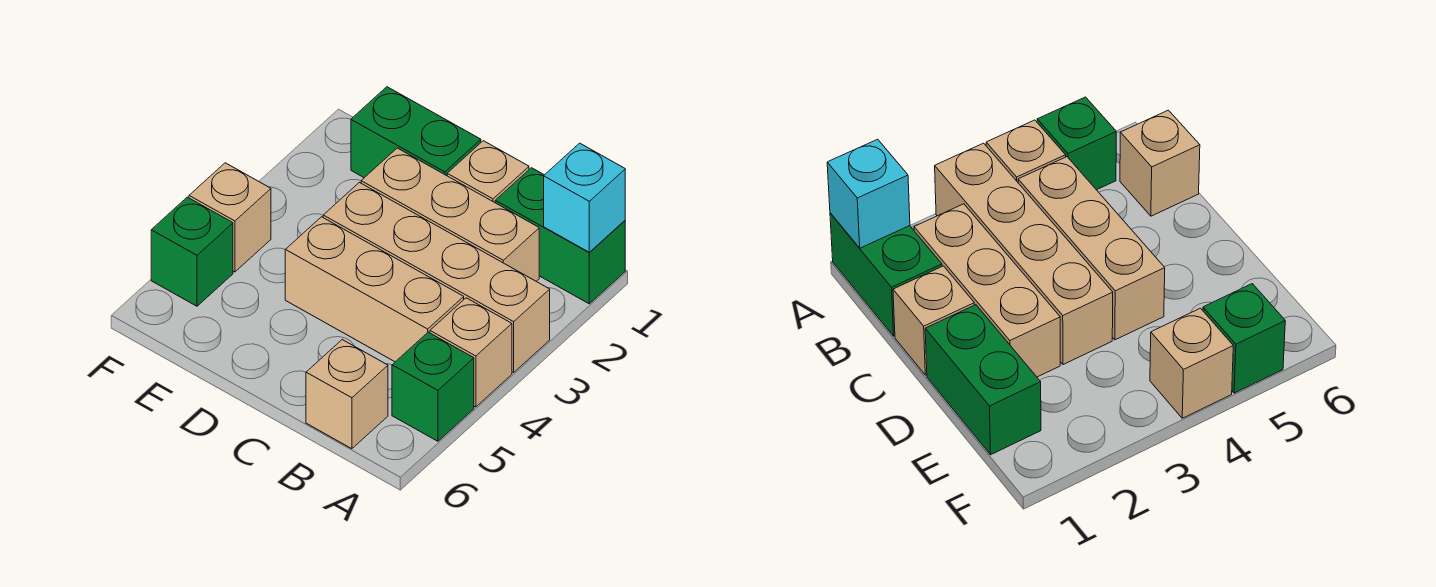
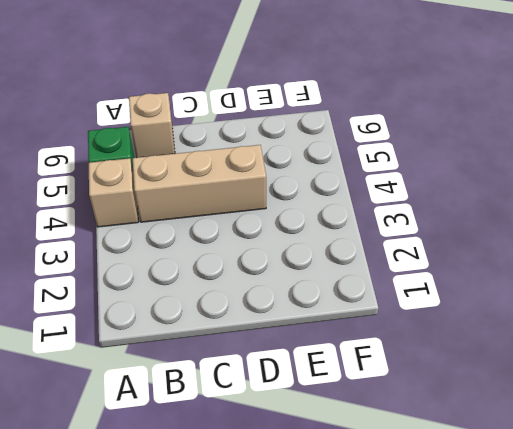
none -> green brick A1:B1 level 1
none -> tan brick A3:D3 level 1
none -> tan brick B2:D2 level 1

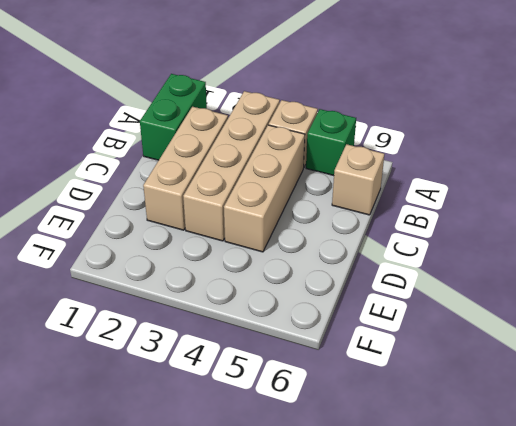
none -> tan brick C1 level 1
none -> green brick D1:E1 level 1
none -> tan brick F4 level 1

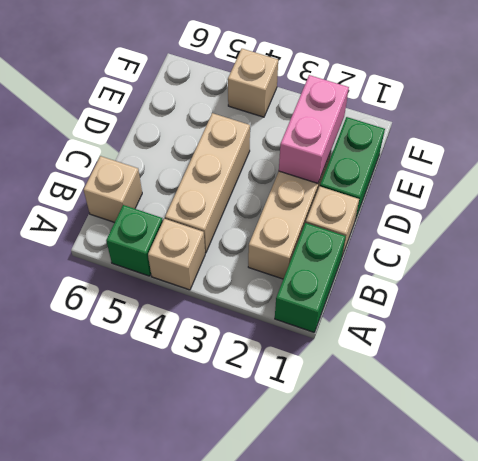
pink brick D2:E2 level 2 -> none
none -> tan brick A3:D3 level 1
none -> green brick F5 level 1
none -> cyan brick A1 level 2

